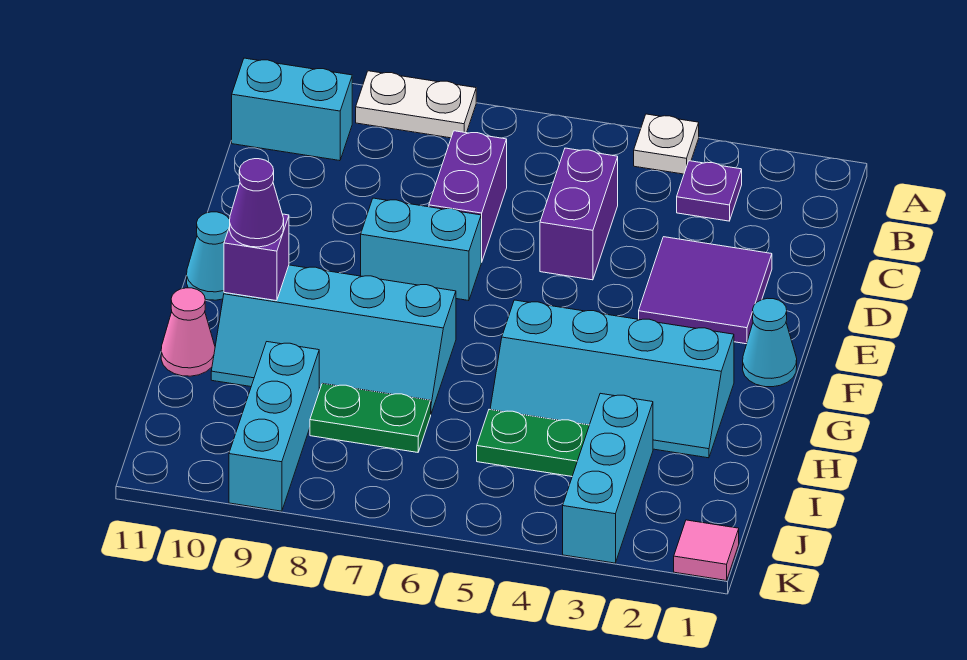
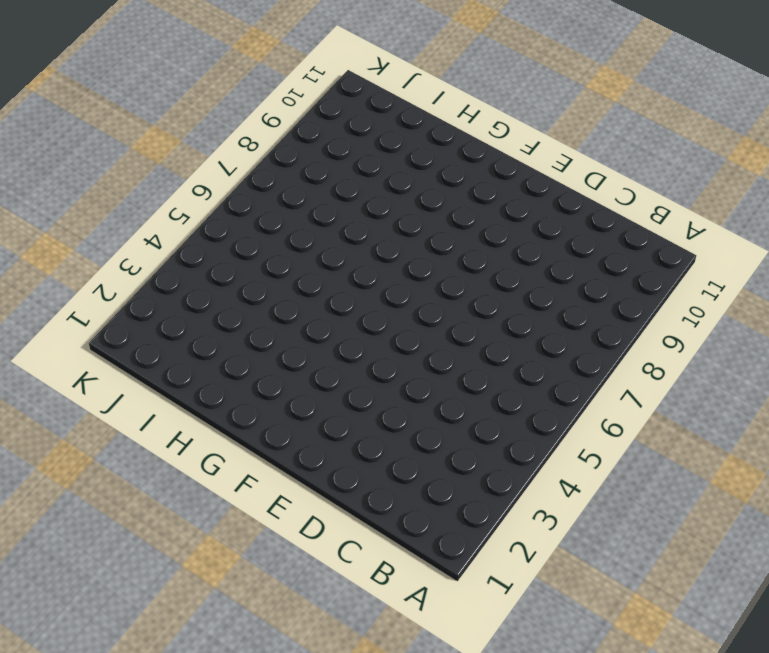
none -> white plate A4 level 1
none -> white plate A8:A9 level 1
none -> purple plate B3 level 1

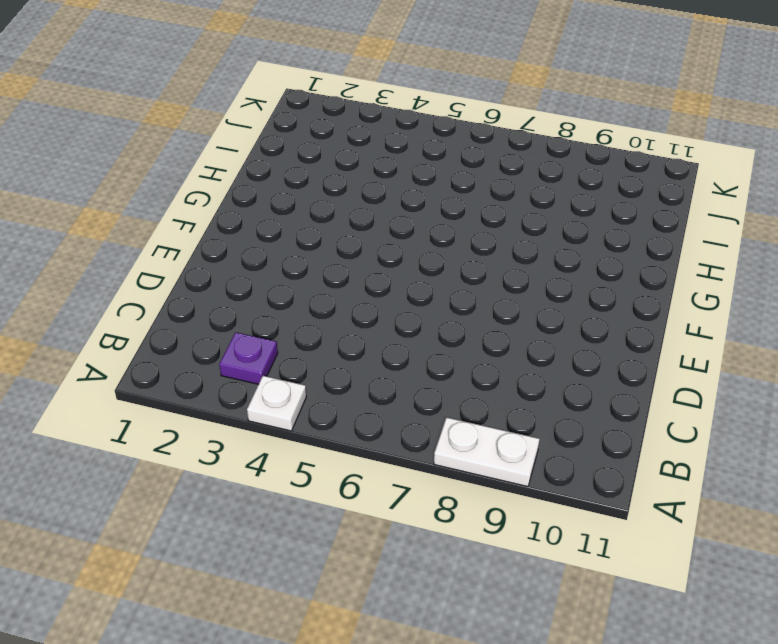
none -> cyan brick B10:B11 level 1
none -> purple brick C5:D5 level 1
none -> purple brick C7:D7 level 1

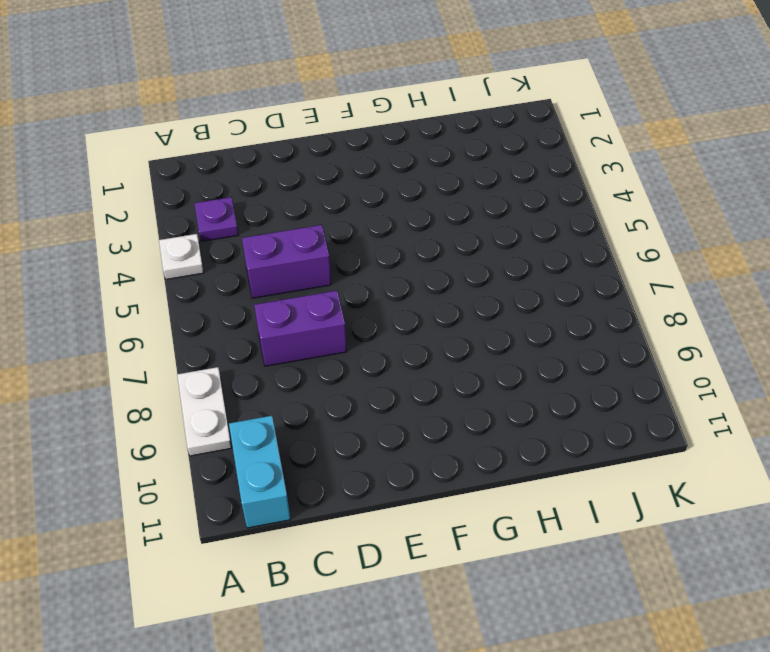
none -> purple tile D2:E3 level 1
none -> cyan brick E7:E8 level 1
none -> cyan cone F1 level 1

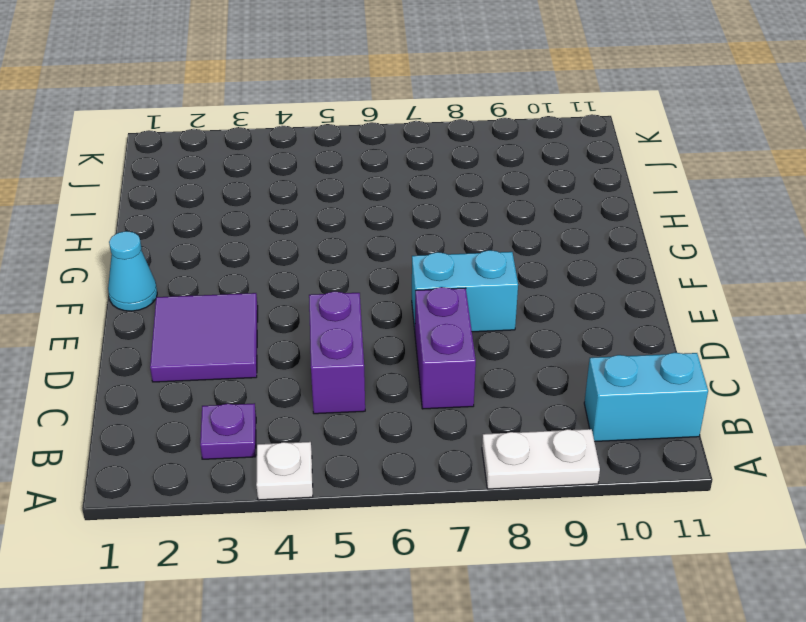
none -> cyan cone F11 level 1
none -> cyan slope G2:H5 level 1 top G
none -> cyan slope G7:H10 level 1 top G

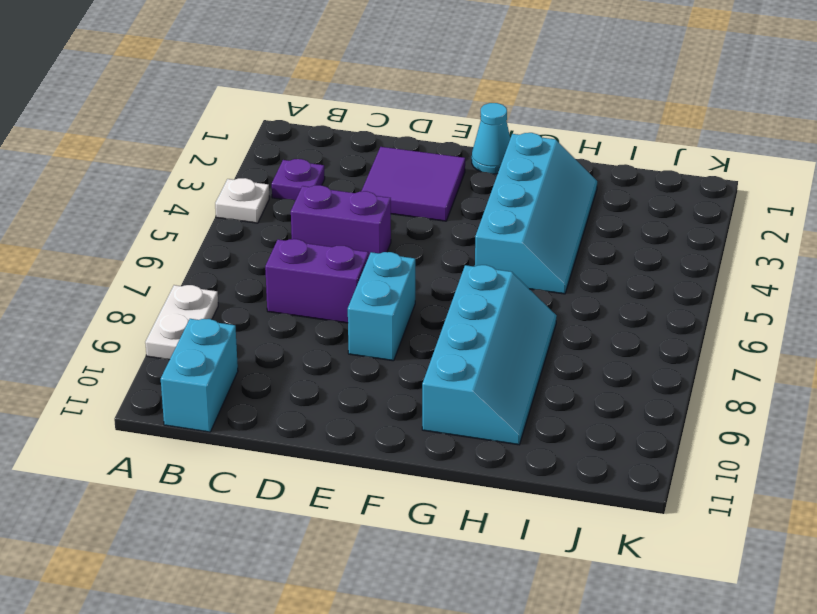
none -> cyan cone F11 level 1
none -> pink cone H11 level 1
none -> cyan brick I3:K3 level 1

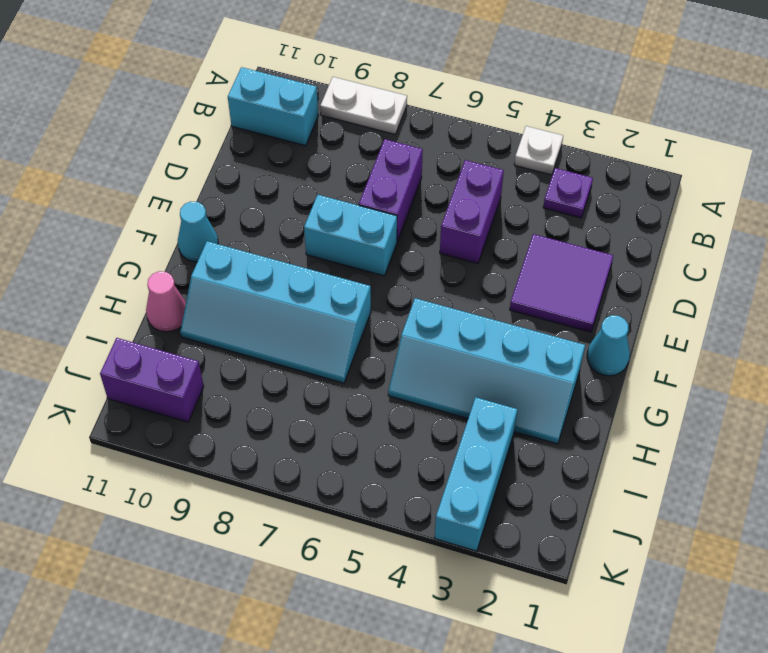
purple brick J10:J11 level 1 -> none
none -> green plate I4:I5 level 1
none -> green plate I7:I8 level 1
none -> cyan brick I9:K9 level 1

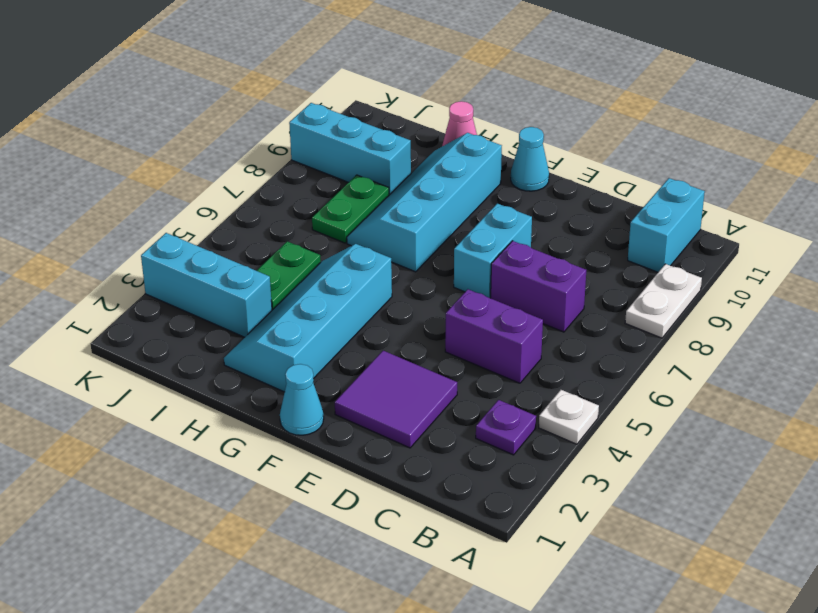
none -> pink tile K1 level 1
none -> purple brick G10 level 2
none -> purple cone G10 level 3

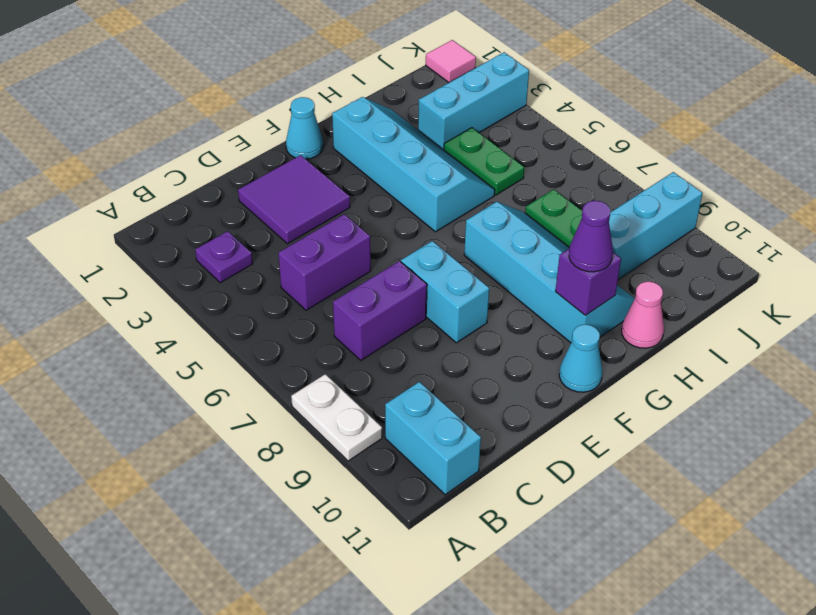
none -> white plate A4 level 1

